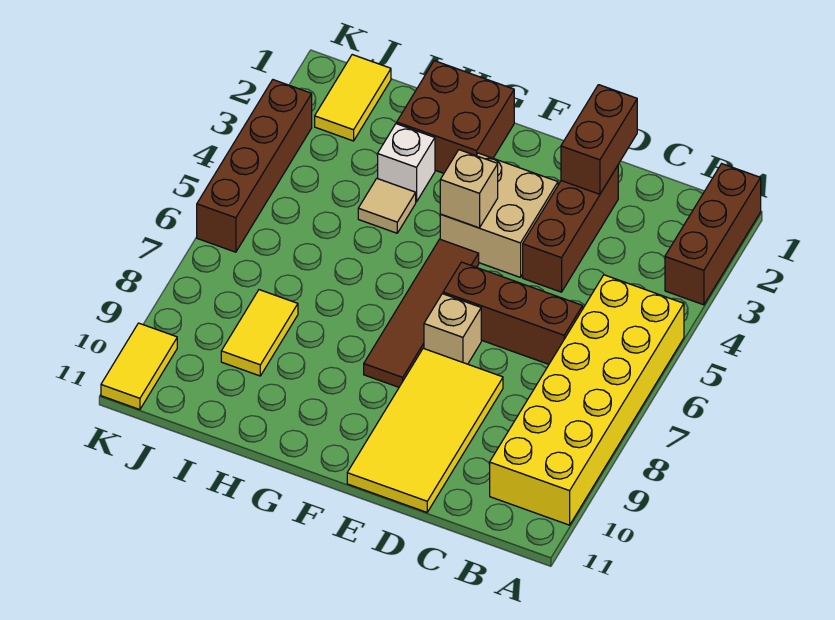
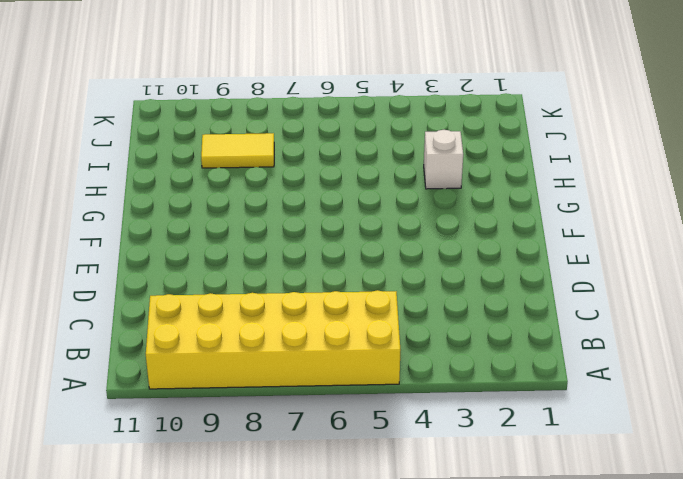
none -> brown brick A1:A3 level 1
none -> brown brick C6:E6 level 1
none -> brown brick D2:D4 level 1

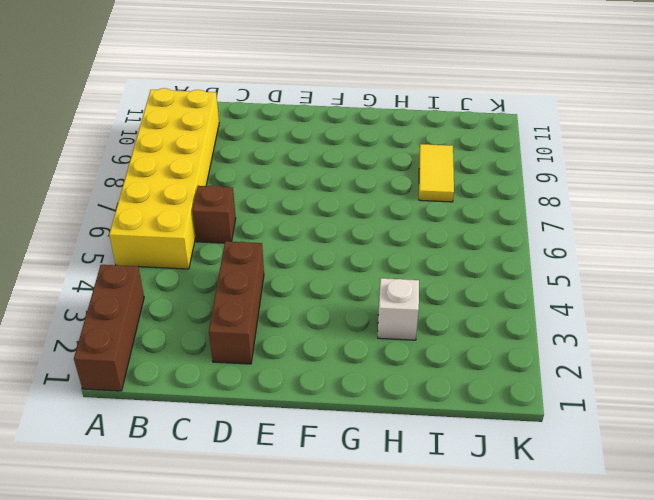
brown brick C6 level 1 -> brown brick C6:E6 level 1
none -> yellow tile D8:E11 level 1
none -> tan brick E3:F4 level 1
none -> tan brick E7 level 1

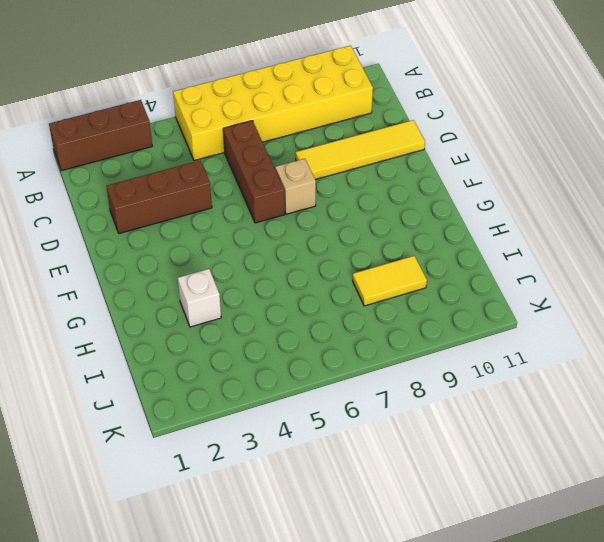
yellow tile D8:D11 level 1 -> yellow tile D8:E11 level 1
none -> tan brick E3:F4 level 1
none -> brown tile F5:F8 level 1
none -> brown brick G1:H2 level 1

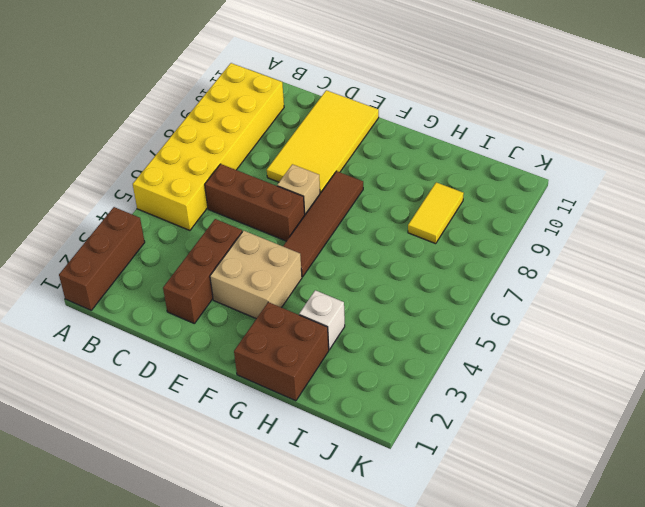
none -> tan tile H4 level 1
none -> yellow tile J1:J2 level 1
none -> brown brick K3:K6 level 1

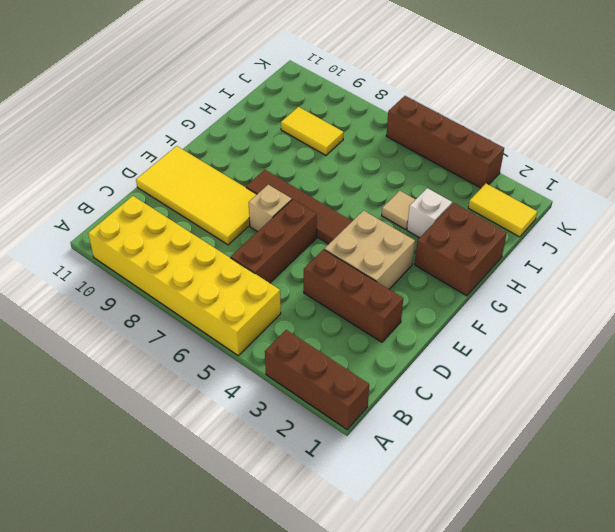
none -> yellow tile K10:K11 level 1
none -> brown brick D1:D2 level 2
none -> tan brick F4 level 2

